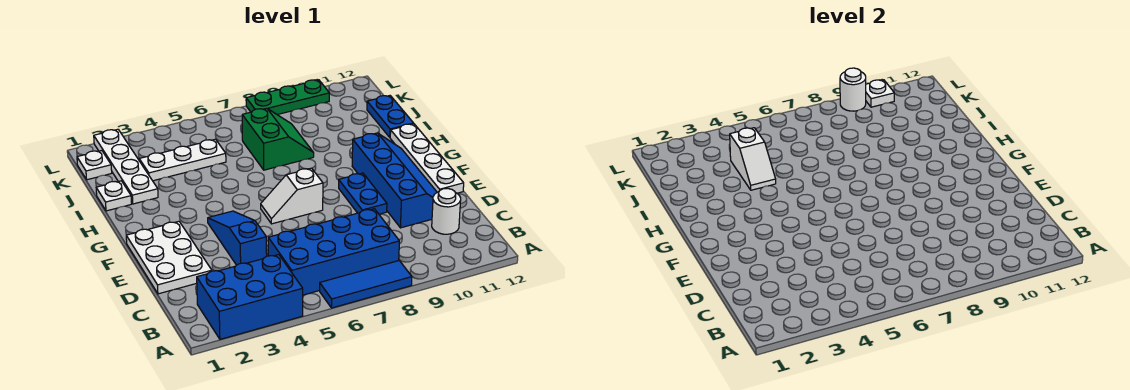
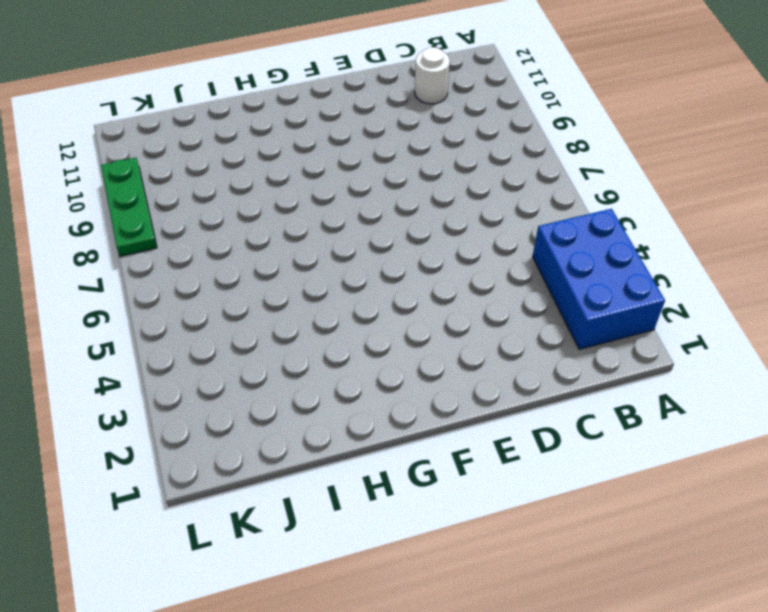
none -> blue tile A6:A8 level 1
none -> blue brick B5:C8 level 1
none -> white plate D1:F2 level 1

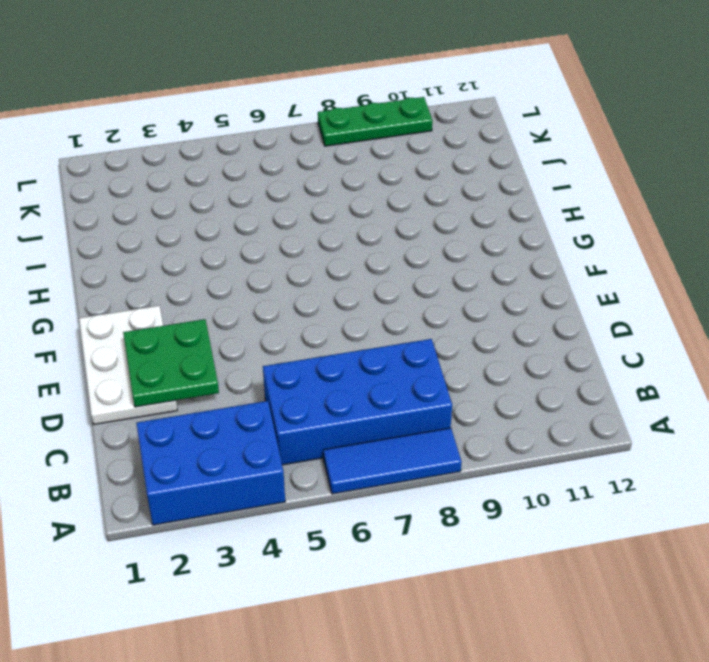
green plate D2:E3 level 2 -> none
none -> white round brick C11 level 1
none -> blue slope D4:F4 level 1 top D
none -> blue slope D10:G11 level 1 top 10

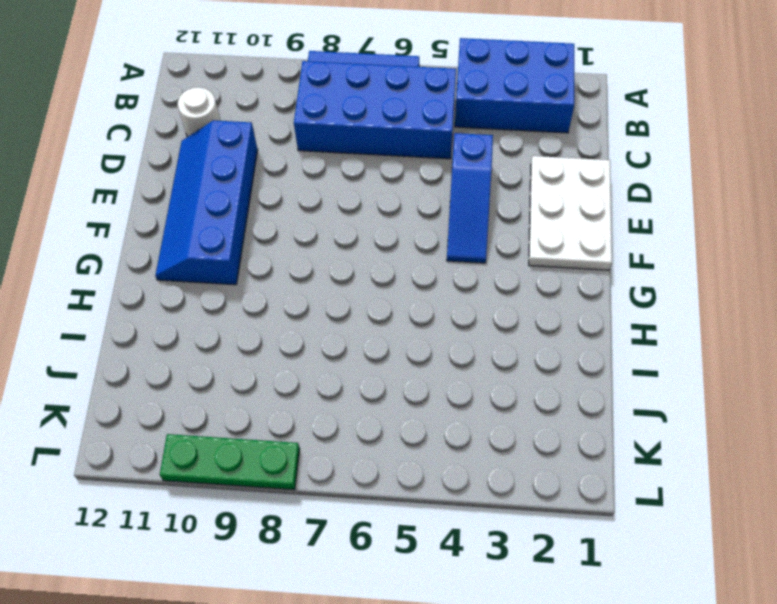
none -> blue plate E9:F9 level 1
none -> white plate E12:H12 level 1
none -> white slope F6:F7 level 1 top 7

